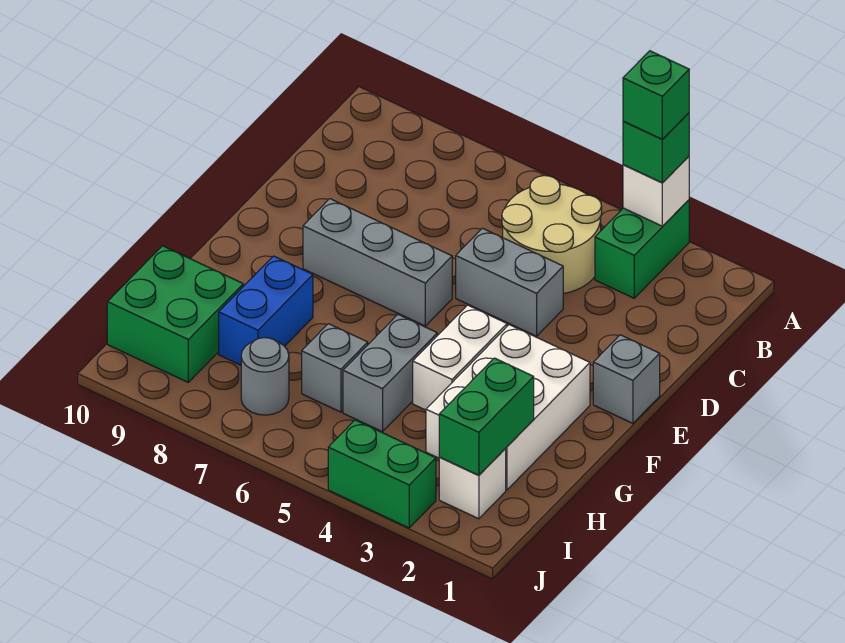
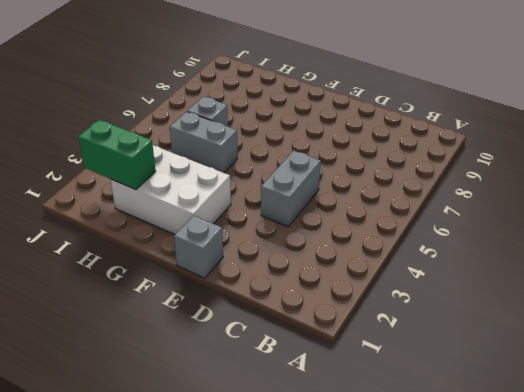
none -> green brick A3:B3 level 1
none -> tan round brick B4:C5 level 1
none -> grey brick E6:E8 level 1

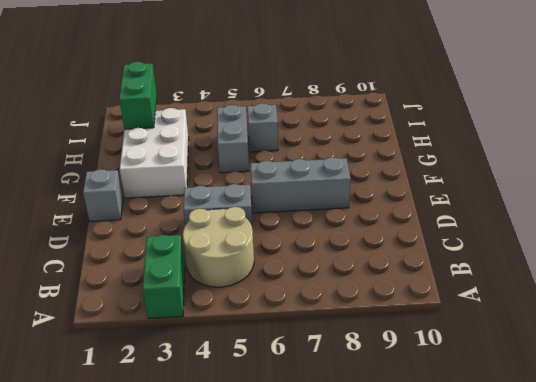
none -> white brick F4:G4 level 1
none -> blue brick G8:H8 level 1
none -> green brick H9:I10 level 1

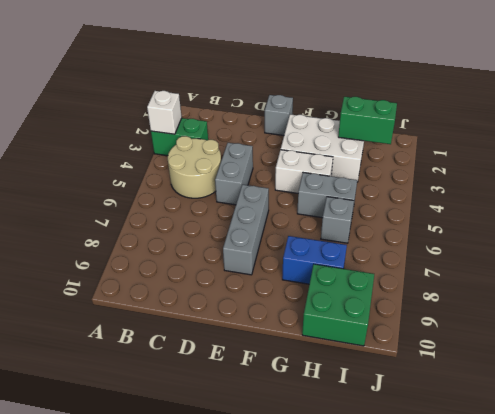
none -> white brick I2 level 1
none -> grey round brick I7 level 1
none -> green brick J3:J4 level 1

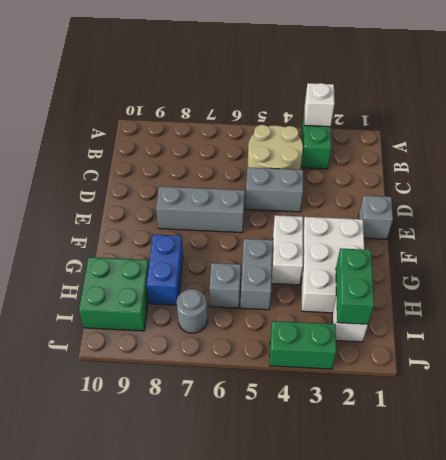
none -> green brick A3 level 3
none -> green brick A3 level 4

